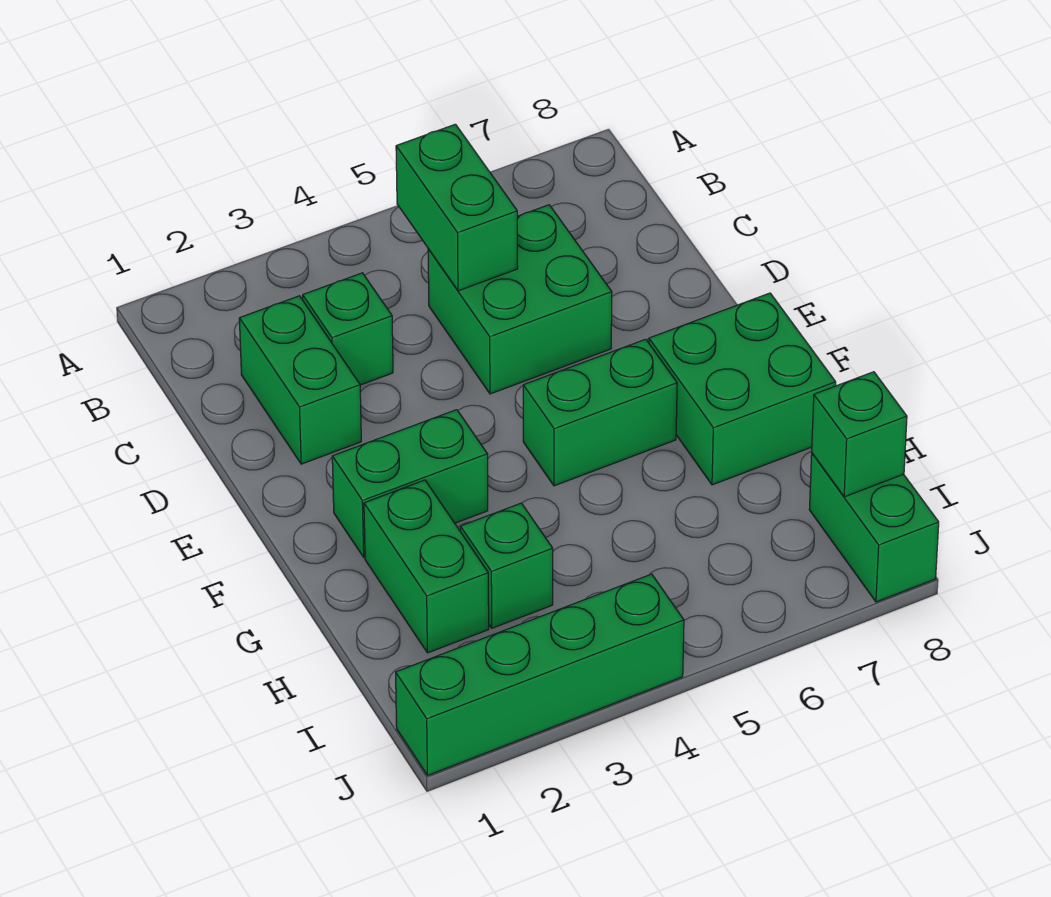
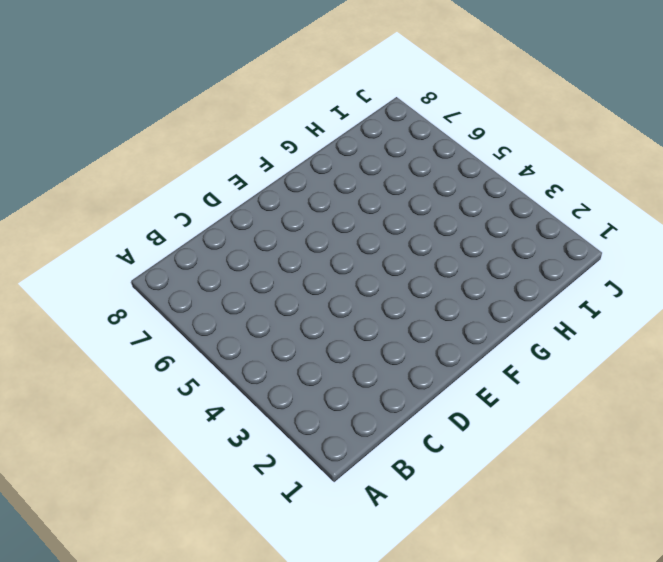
none -> green brick C2:D2 level 1
none -> green brick C3 level 1
none -> green brick C5:D6 level 1

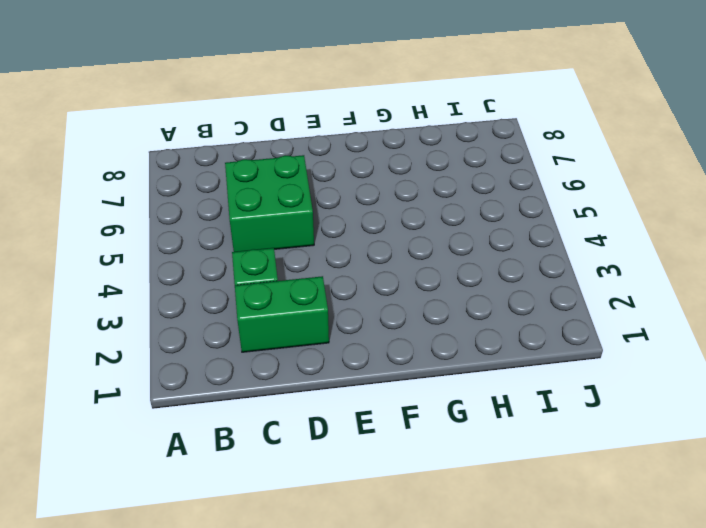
none -> green brick F2:F3 level 1
none -> green brick F5:F6 level 1
none -> green brick F7:G8 level 1

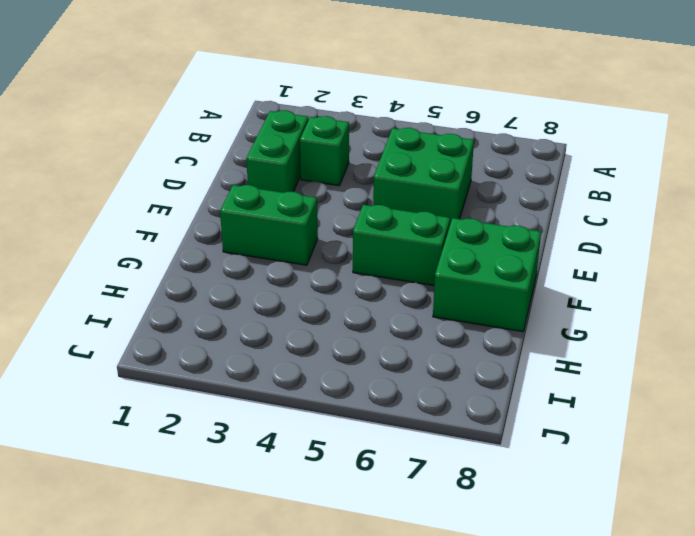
none -> green brick G2:H2 level 1
none -> green brick H3 level 1
none -> green brick I8:J8 level 1

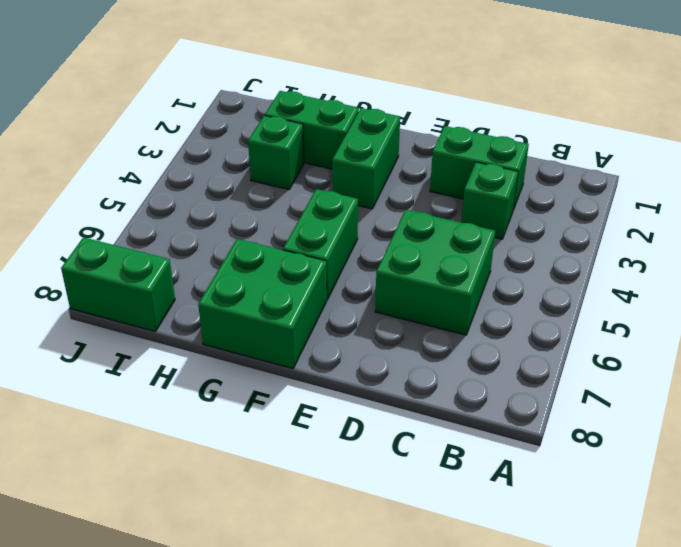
none -> green brick J1:J4 level 1
none -> green brick B5:C5 level 2
none -> green brick I8 level 2

